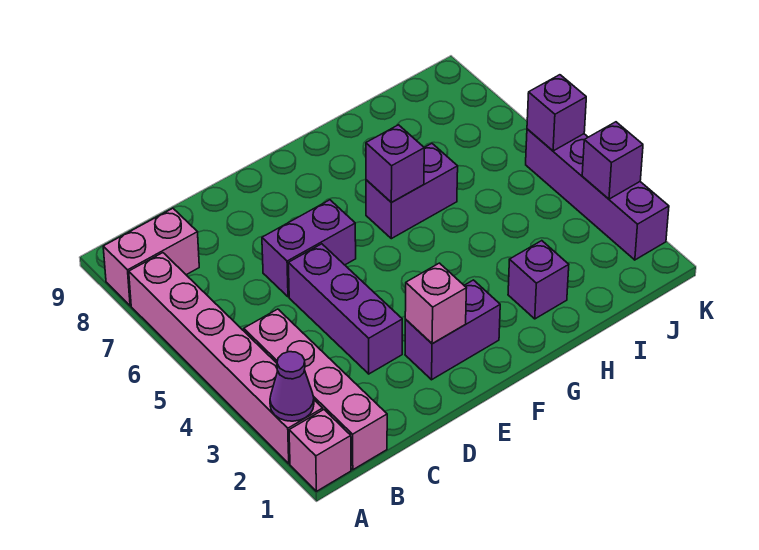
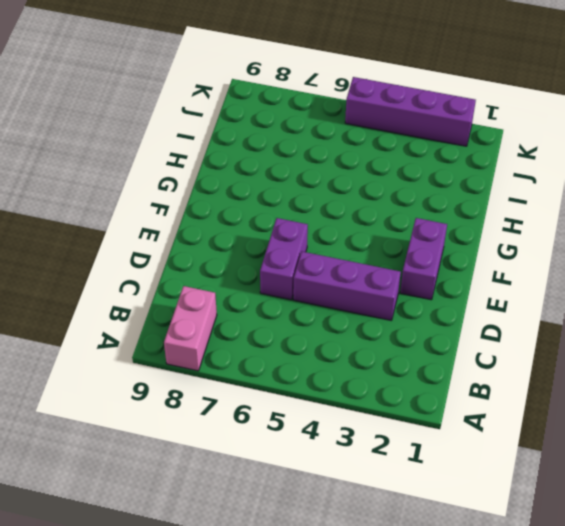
none -> pink brick A1 level 1
none -> pink brick A2:A7 level 1
none -> pink brick B1:B4 level 1

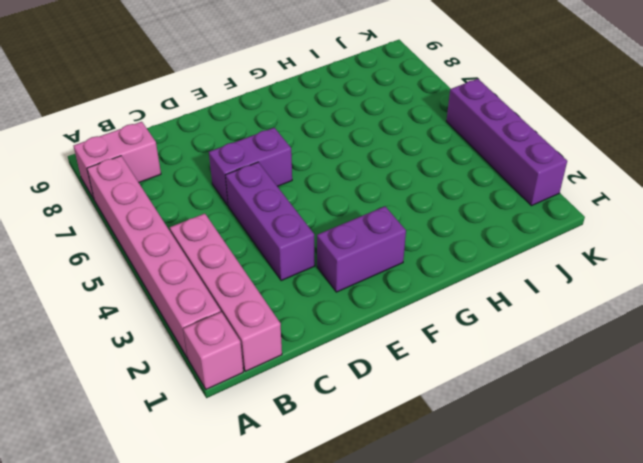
none -> purple brick G6:H6 level 1
none -> purple brick H2 level 1
none -> purple cone A2 level 2

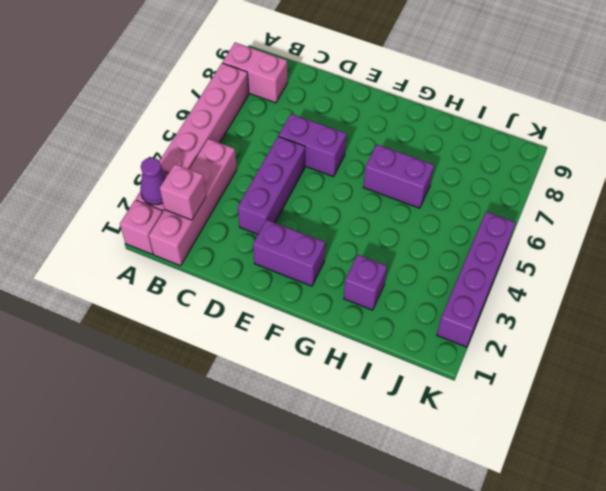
pink brick B2 level 2 -> pink brick E2 level 2
none -> purple brick G6 level 2
none -> purple brick K3 level 2
none -> purple brick K5 level 2

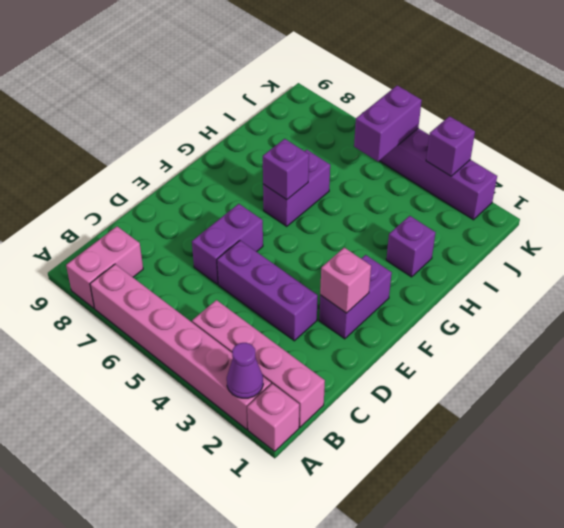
purple brick J5:K5 level 2 -> purple brick K5 level 2

